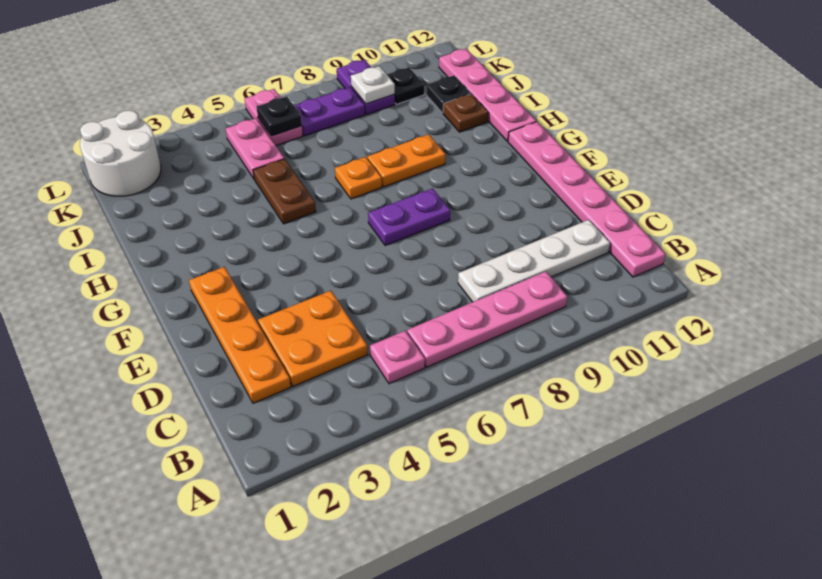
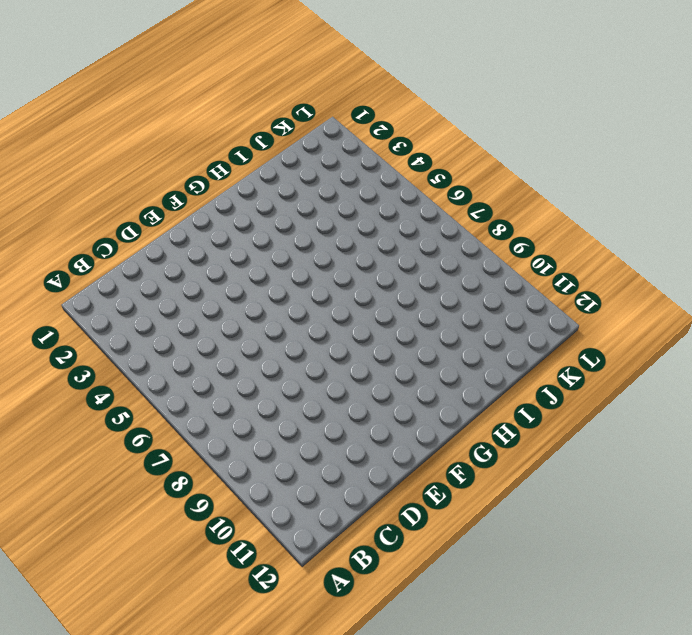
none -> pink plate B5 level 1
none -> pink plate B6:B9 level 1
none -> pink plate B12:G12 level 1

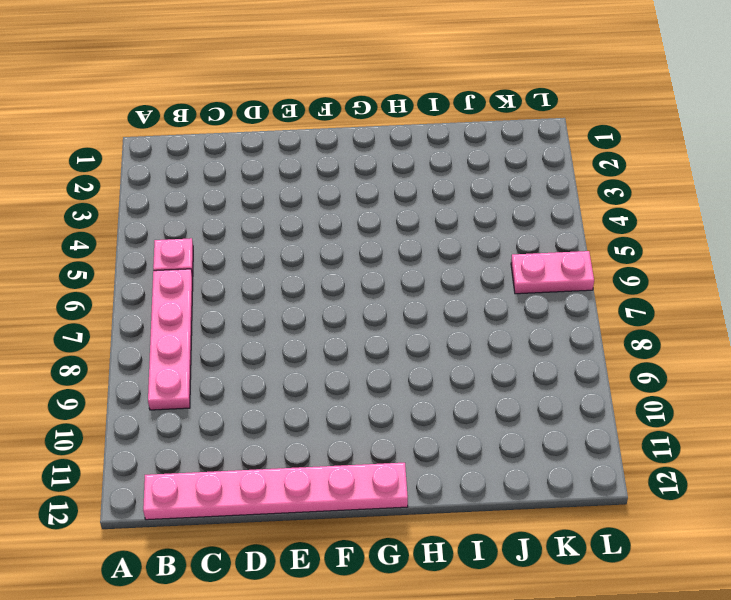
none -> orange plate C2:F2 level 1
none -> orange plate C3:D4 level 1
none -> white plate C8:C11 level 1

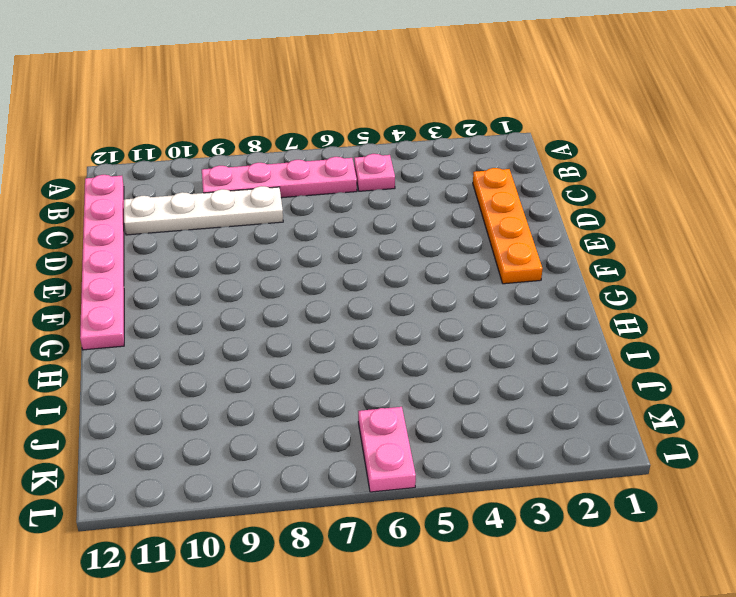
none -> orange plate C3:D4 level 1
none -> purple plate F7:F8 level 1
none -> brown plate H5:I5 level 1

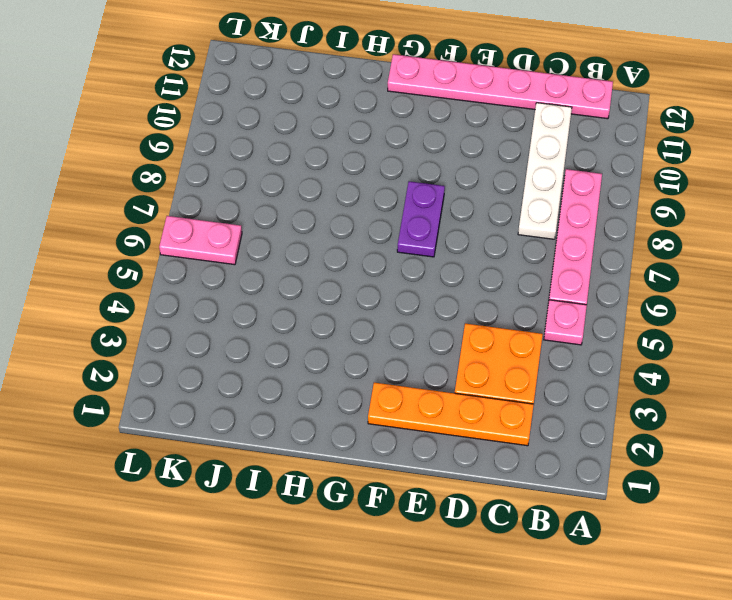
none -> brown plate H5:I5 level 1
none -> orange plate H7 level 1
none -> orange plate H8:H9 level 1

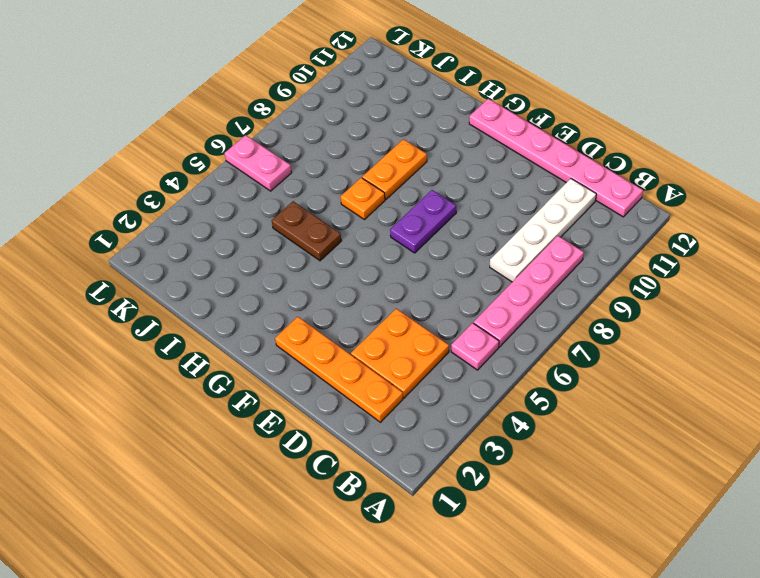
none -> pink plate H12:K12 level 1
none -> brown plate I11 level 1
none -> pink plate J5:K5 level 1

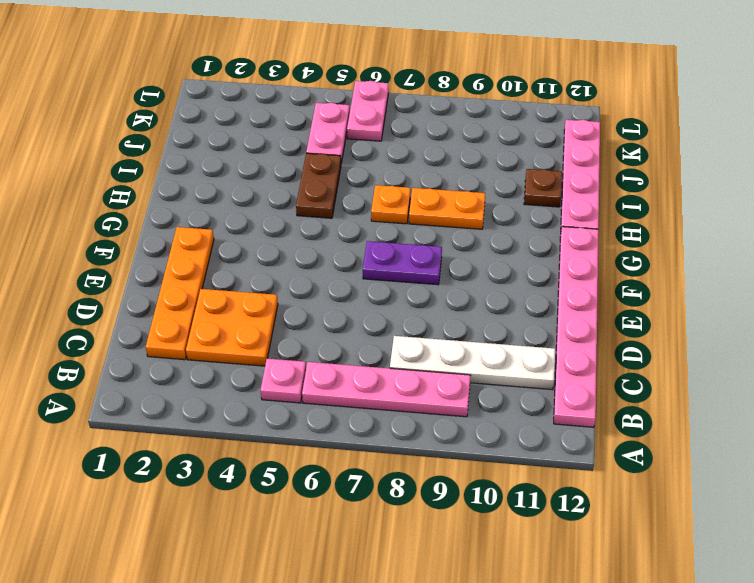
none -> black plate J11 level 1
none -> white round brick K1:L2 level 1
none -> purple plate K7:K8 level 1

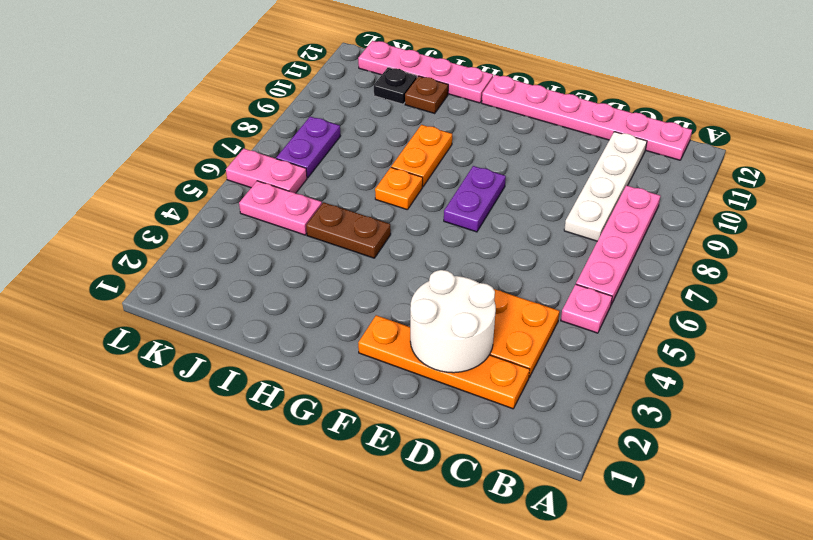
white round brick D2:E3 level 2 -> white round brick K1:L2 level 1
none -> purple plate K9:L9 level 1
none -> black plate K10 level 1
none -> black plate K6 level 2

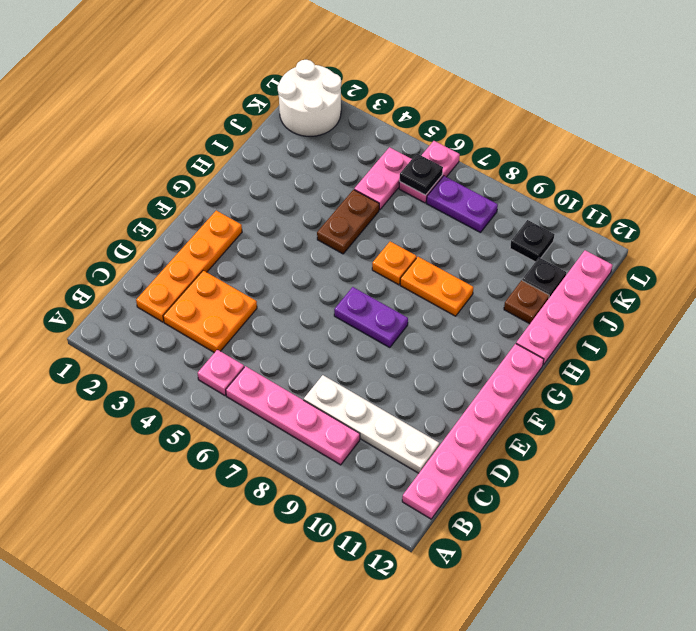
none -> purple plate K9:L9 level 1
none -> white plate K9 level 2

